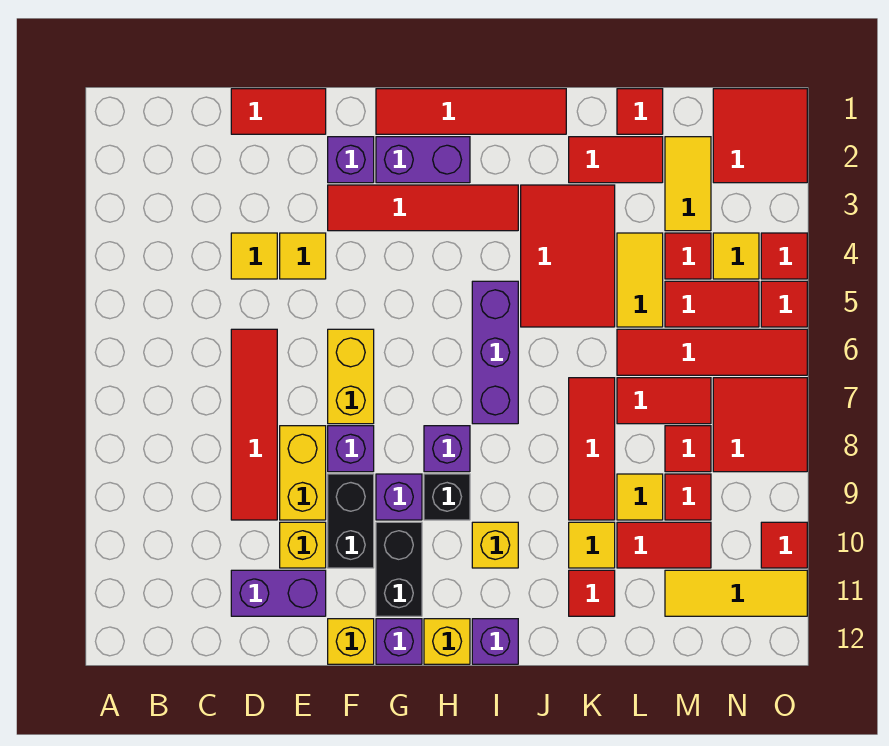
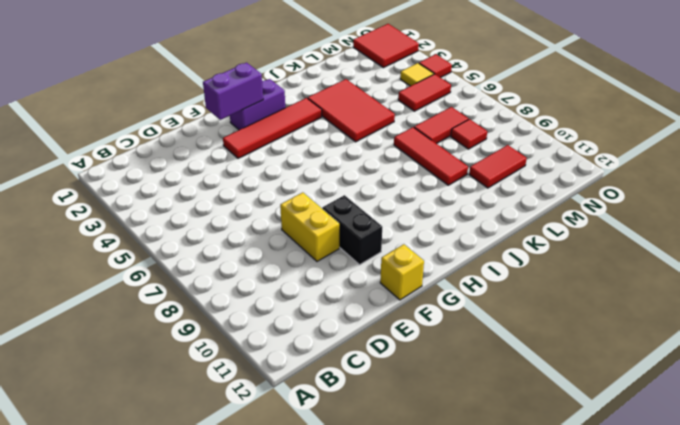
purple brick F2:G2 level 2 -> purple brick D11:E11 level 1
none -> red tile D1:E1 level 1
none -> yellow tile D4 level 1
none -> red tile D6:D9 level 1
none -> yellow tile E4 level 1

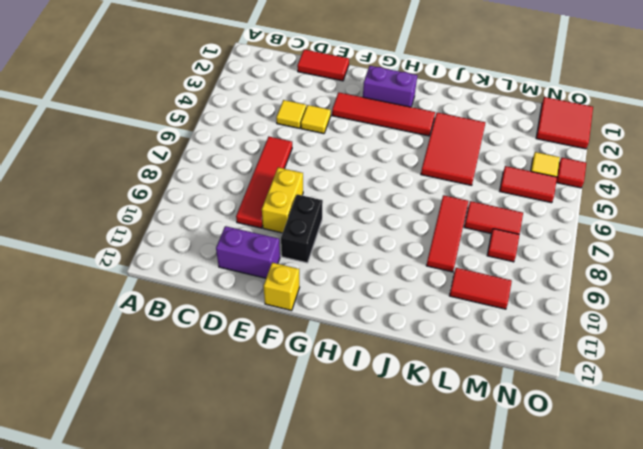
none -> yellow brick E10 level 1
none -> purple brick F2 level 1
none -> yellow brick F6:F7 level 1
none -> purple brick F8 level 1

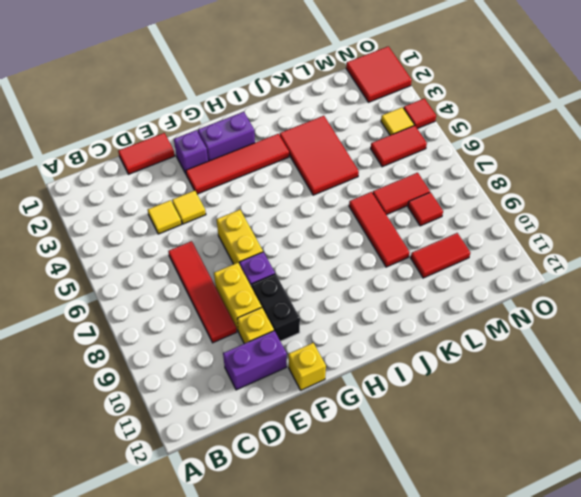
none -> red tile G1:J1 level 1
none -> purple brick G9 level 1
none -> black brick G10:G11 level 1
none -> purple brick G12 level 1

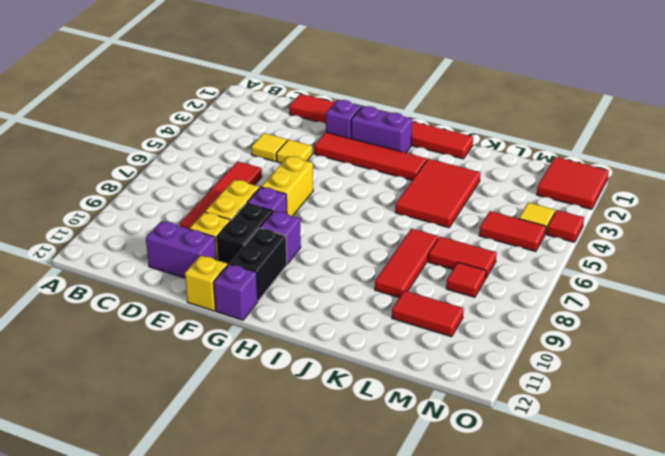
none -> purple brick H8 level 1
none -> black brick H9 level 1
none -> yellow brick H12 level 1
none -> purple brick I5:I7 level 1

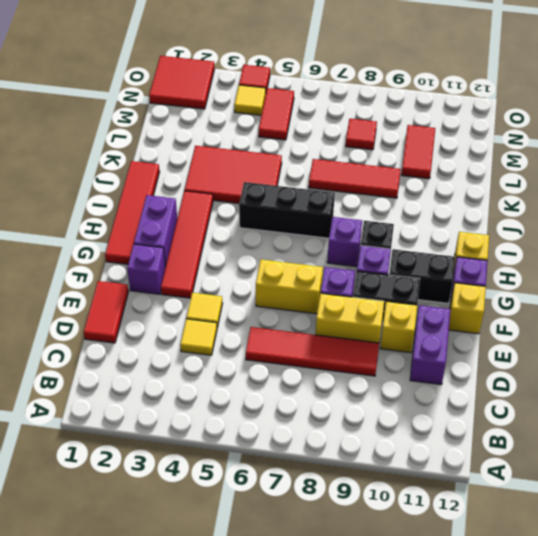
black brick I5:I7 level 1 -> purple brick I5:I7 level 1
none -> yellow brick I10 level 1
none -> purple brick I12 level 1
none -> red tile K2:L2 level 1
none -> yellow tile K10 level 1

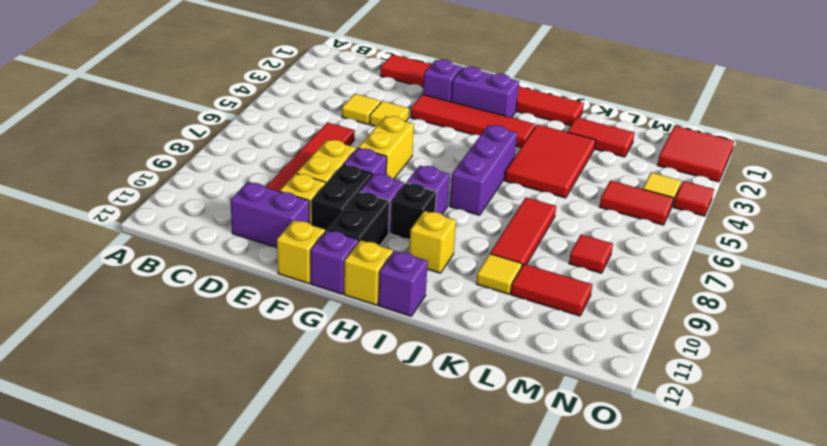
none -> red tile K11 level 1
none -> red tile L1 level 1
none -> yellow tile L4:L5 level 1
none -> red tile L6:O6 level 1

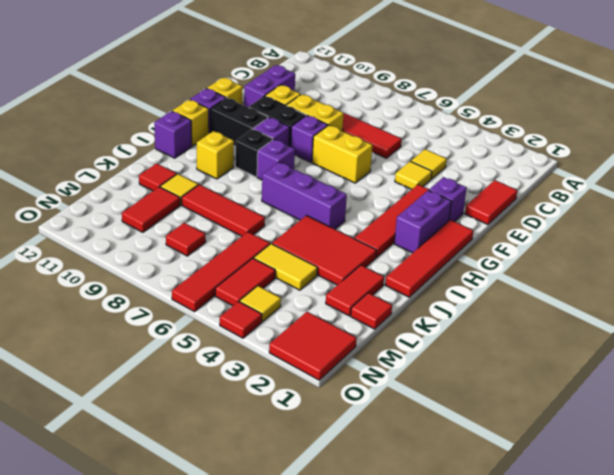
none -> red tile L7:M7 level 1
none -> yellow tile L9 level 1
none -> yellow tile M2:M3 level 1
none -> red tile M4 level 1

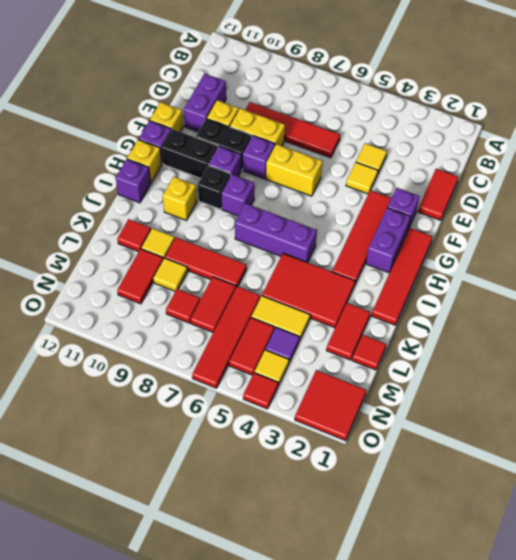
purple tile M4 level 1 -> red tile M4 level 1
none -> yellow tile M2:M3 level 1
none -> red tile M9 level 1
none -> yellow tile M11:O11 level 1
none -> red tile N7:O8 level 1

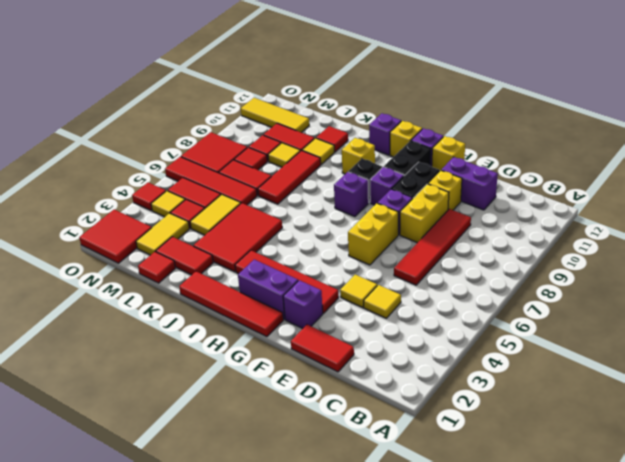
none -> purple brick I5:I7 level 1
none -> red tile O5 level 1
none -> red tile O10 level 1

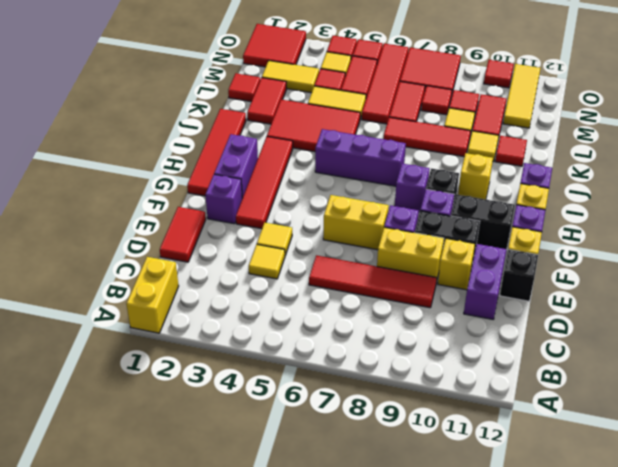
yellow brick A1:B1 level 1 -> none
black brick E12 level 1 -> none

